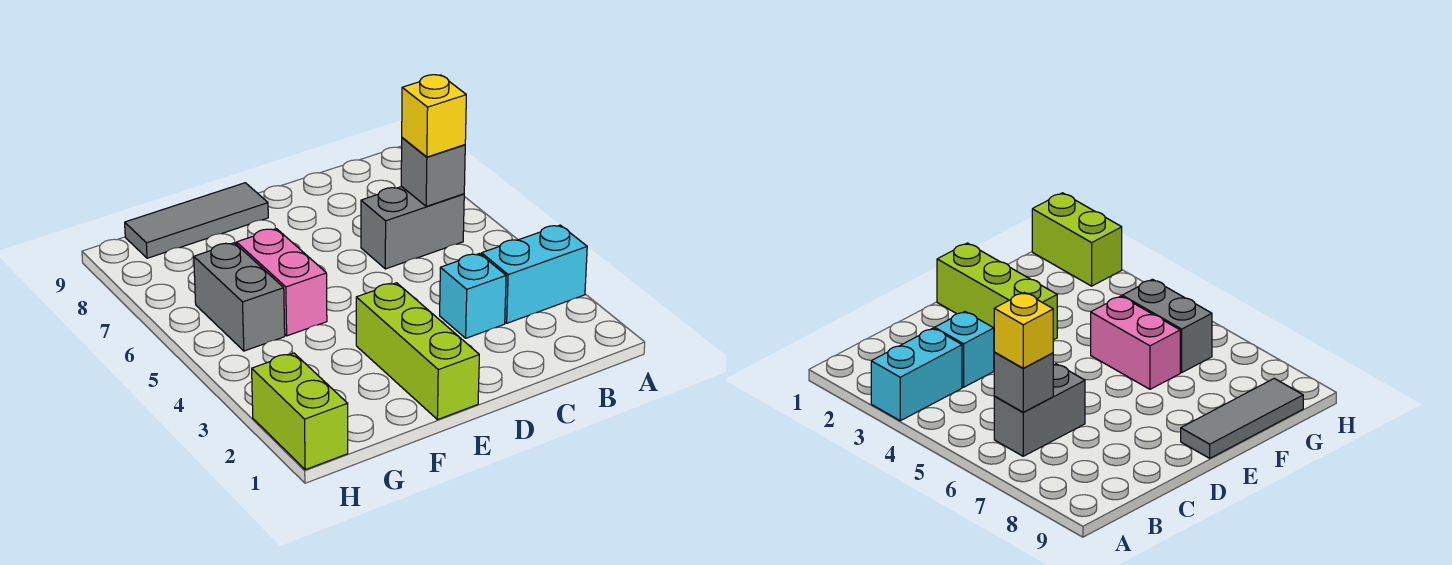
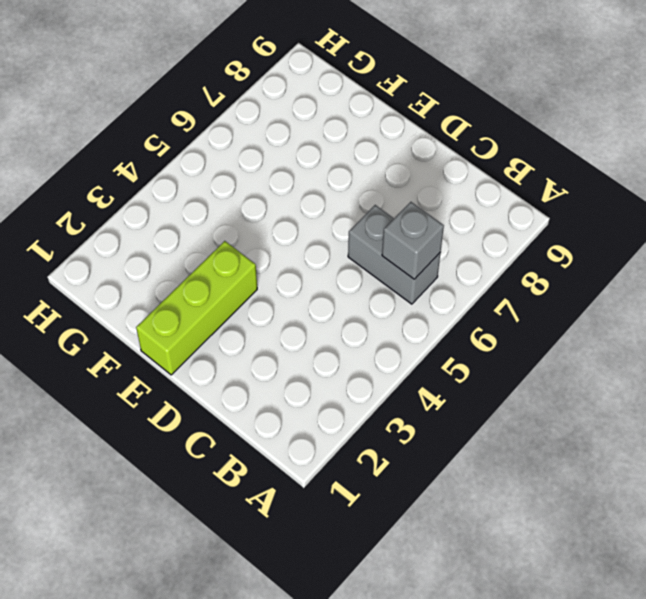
none -> cyan brick A3:B3 level 1
none -> cyan brick C3 level 1

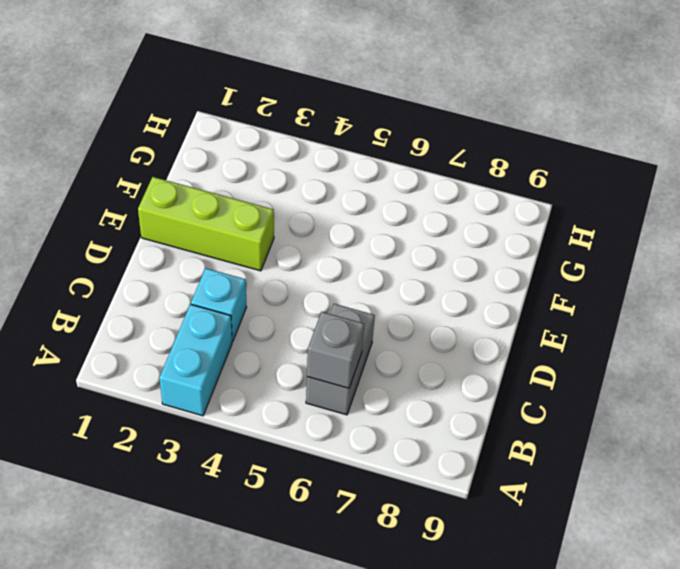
none -> grey tile E9:G9 level 1
none -> pink brick F5:F6 level 1

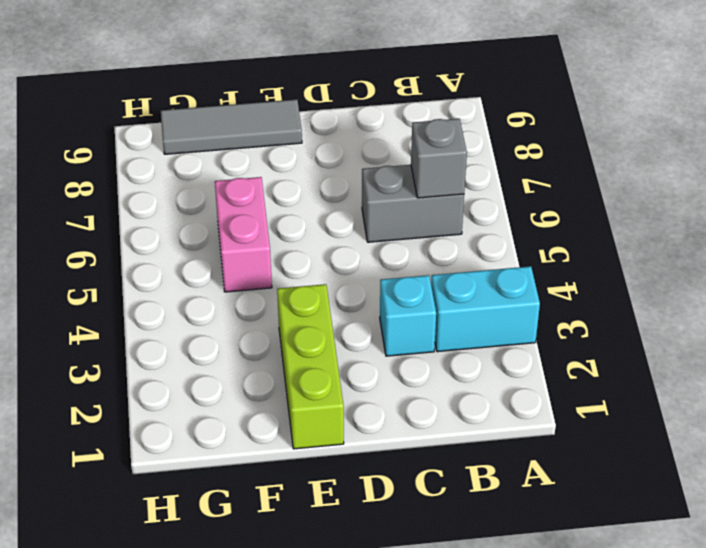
none -> grey brick G5:G6 level 1
none -> lime brick H1:H2 level 1

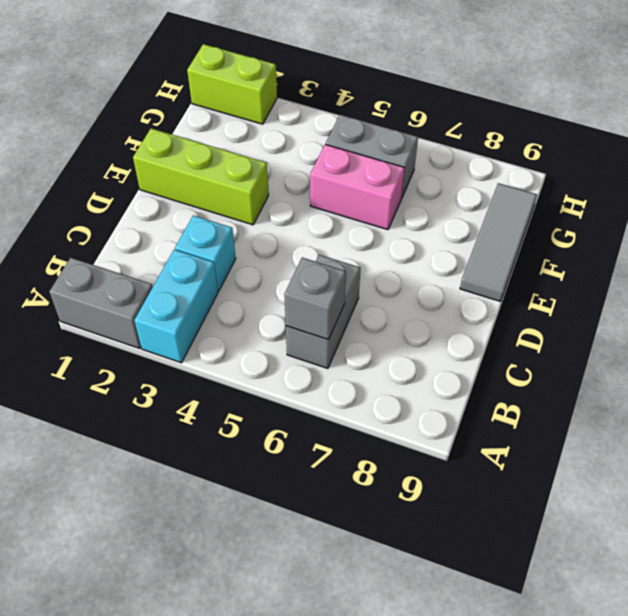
grey brick A1:A2 level 1 -> none
none -> yellow brick B6 level 3

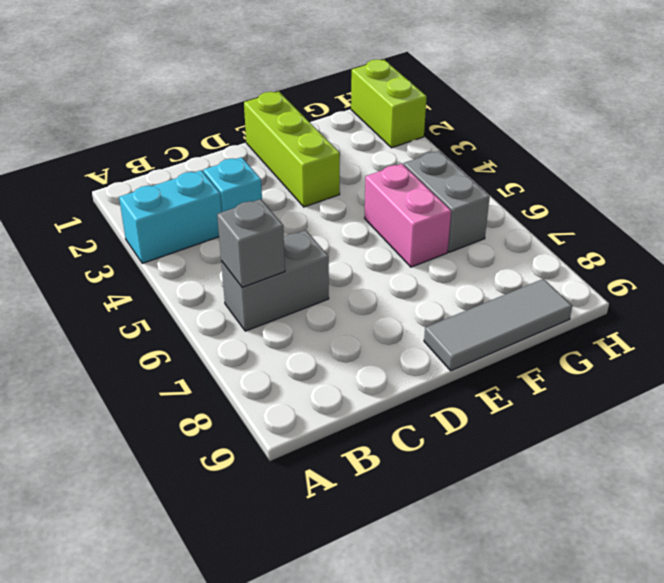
none -> yellow brick B6 level 3

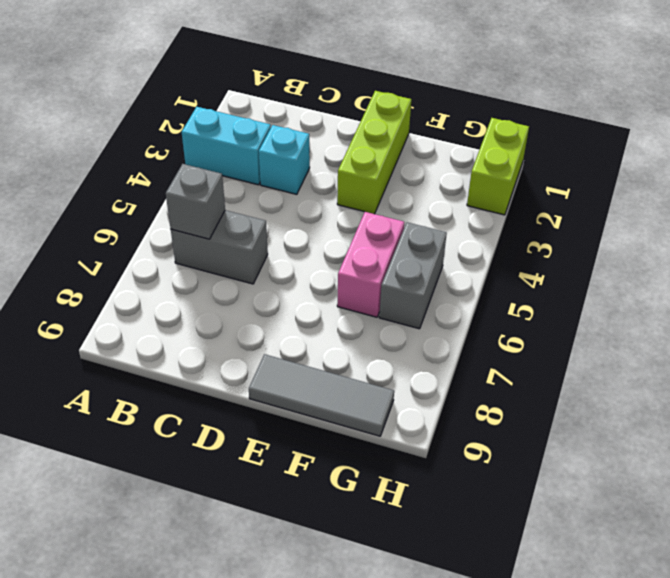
none -> yellow brick B6 level 3

